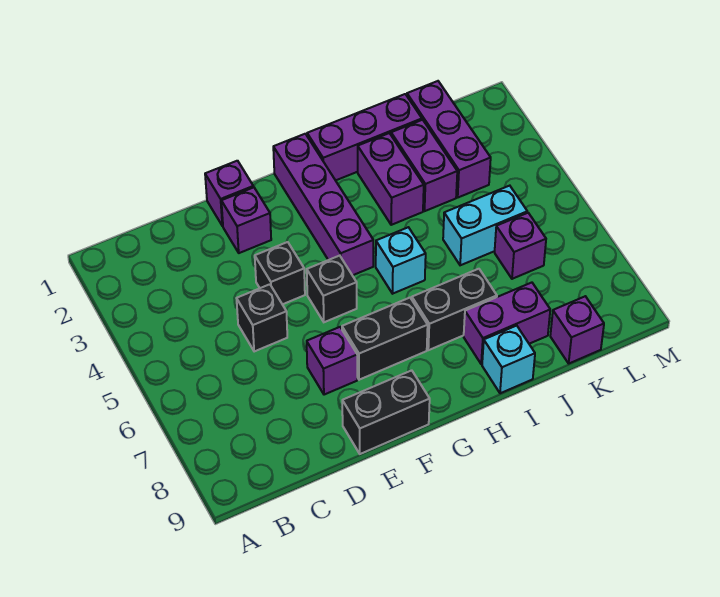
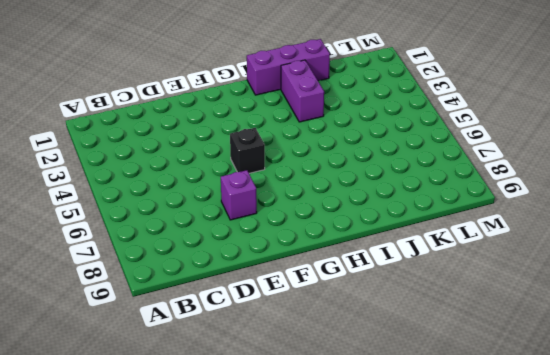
none -> black brick D5 level 1
none -> purple brick E1 level 1
none -> purple brick E2 level 1

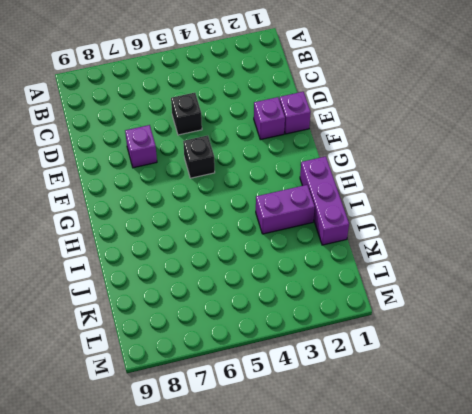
none -> black brick E4 level 1
none -> black brick E9:F9 level 1
none -> black brick F7:G7 level 1

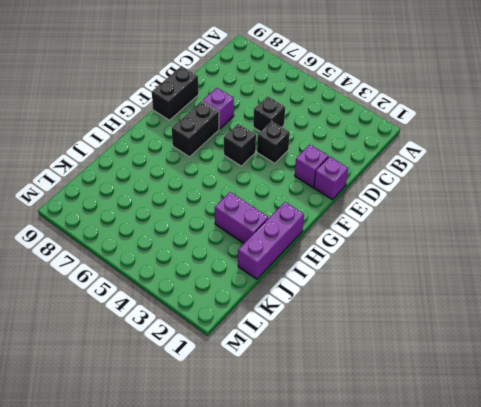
none -> purple brick G1:G4 level 1
none -> cyan brick H5 level 1
none -> black brick H7:I7 level 1

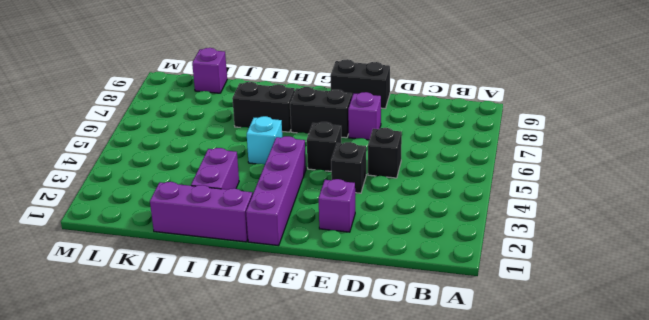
none -> purple brick E1 level 1
none -> purple brick I8:J8 level 1
none -> cyan brick I9 level 1

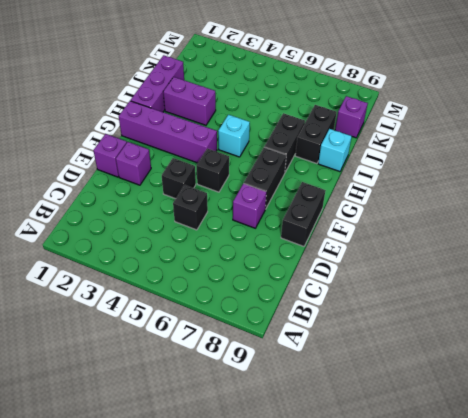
black brick I8:J8 level 1 -> purple brick I8:J8 level 1
none -> purple brick J2:J3 level 1
none -> cyan brick J5:K5 level 1
none -> purple brick K1:K3 level 1

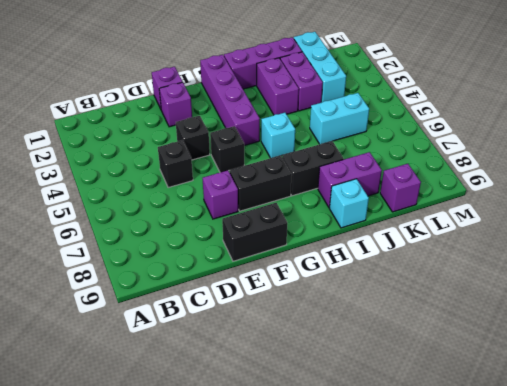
cyan brick K1:K3 level 1 -> purple brick K1:K3 level 1
none -> purple brick K6 level 1

